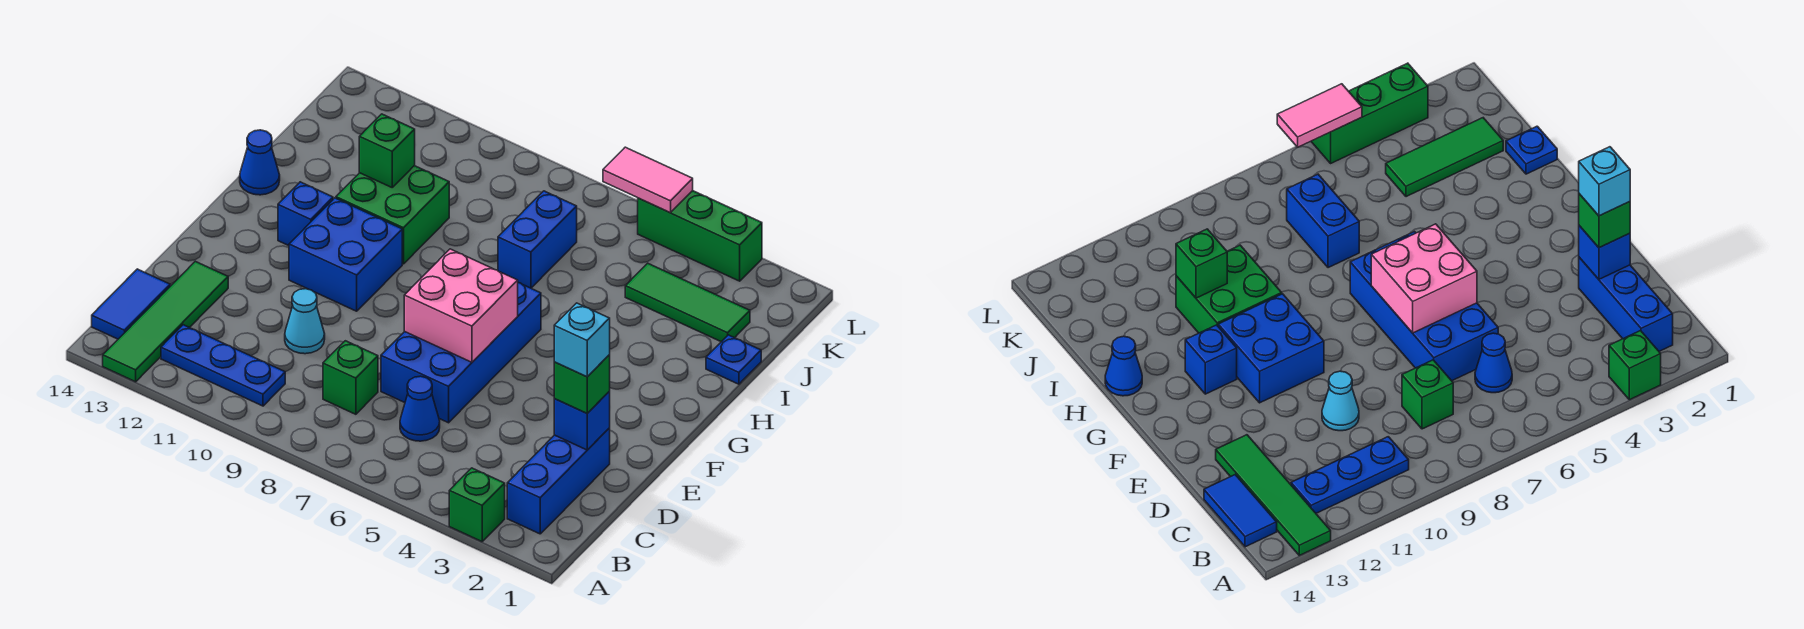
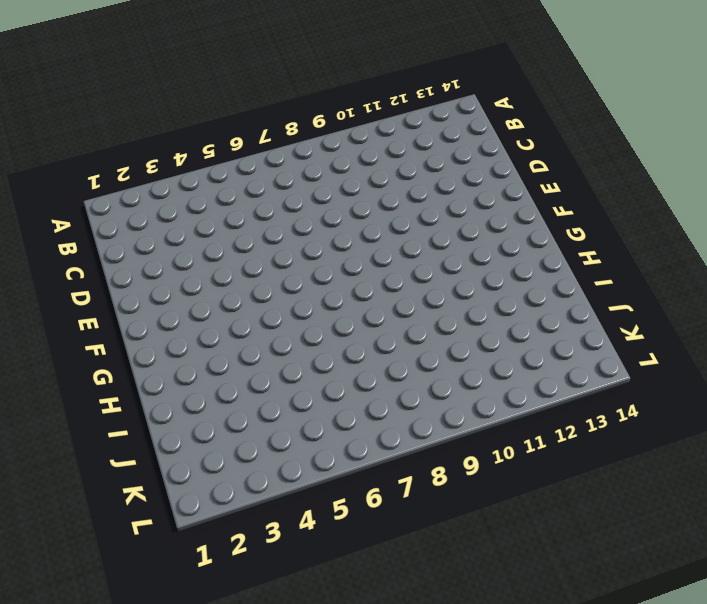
none -> green brick A3 level 1
none -> green tile A13:D13 level 1
none -> blue brick B2:D2 level 1

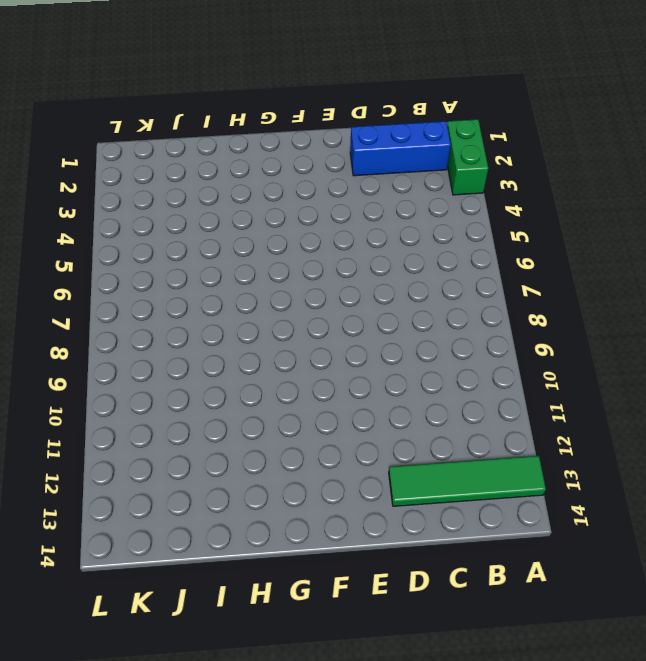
green brick A2:A3 level 1 -> green brick A3 level 1
none -> blue plate B10:B12 level 1
none -> blue tile B14:C14 level 1
none -> blue cone C6 level 1

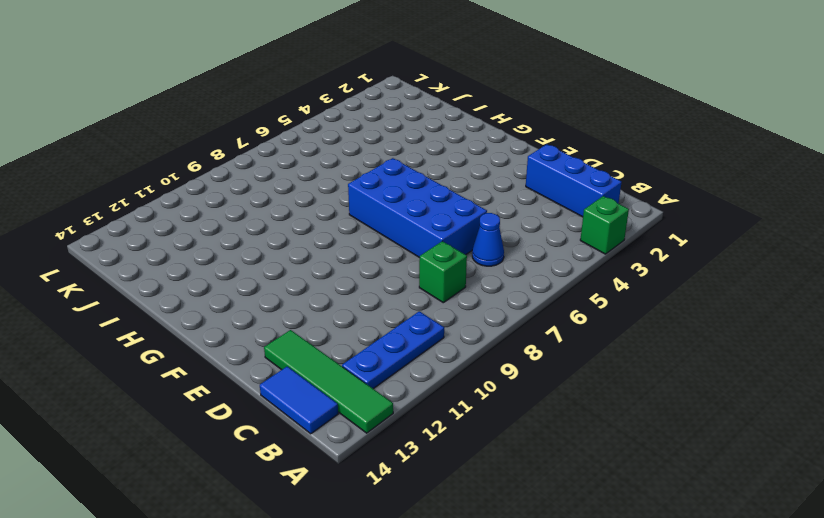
none -> cyan cone D10 level 1
none -> blue brick F10:G11 level 1
none -> blue brick G12 level 1

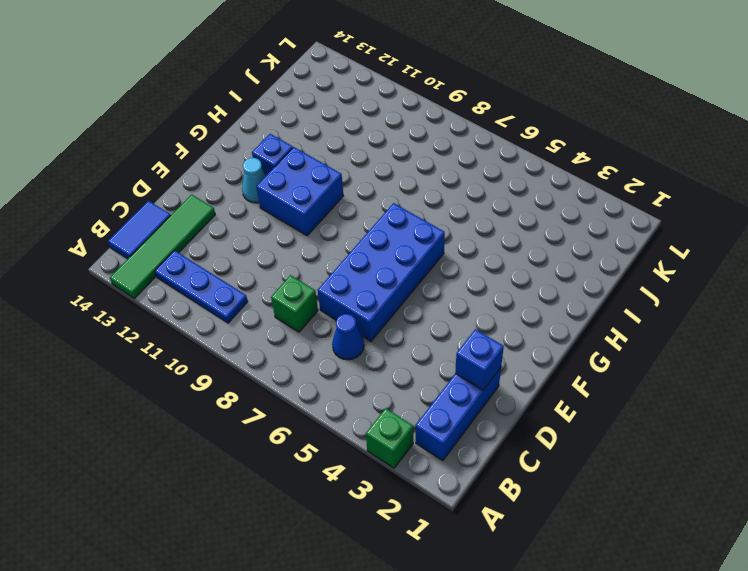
cyan cone F12 level 1 -> cyan cone D10 level 1
none -> green brick H10:I11 level 1
none -> blue cone H14 level 1
none -> blue plate I1 level 1

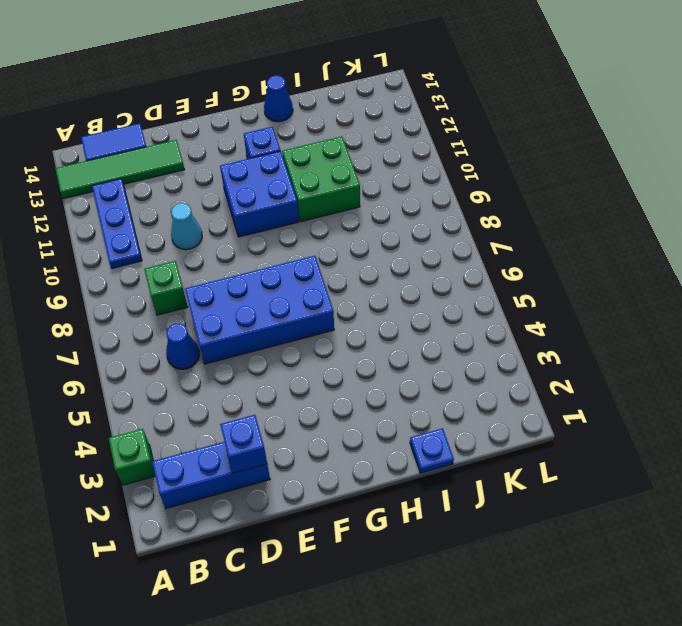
none -> blue brick I7:J7 level 1
none -> green tile J2:J4 level 1
none -> green brick L3:L5 level 1

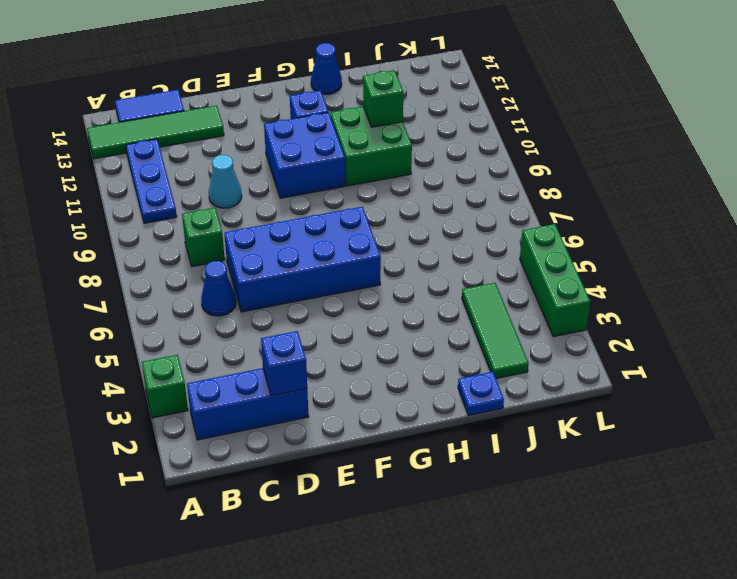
none -> blue brick I7:J7 level 1
none -> pink brick E6:F7 level 2
none -> pink tile L5:L6 level 2

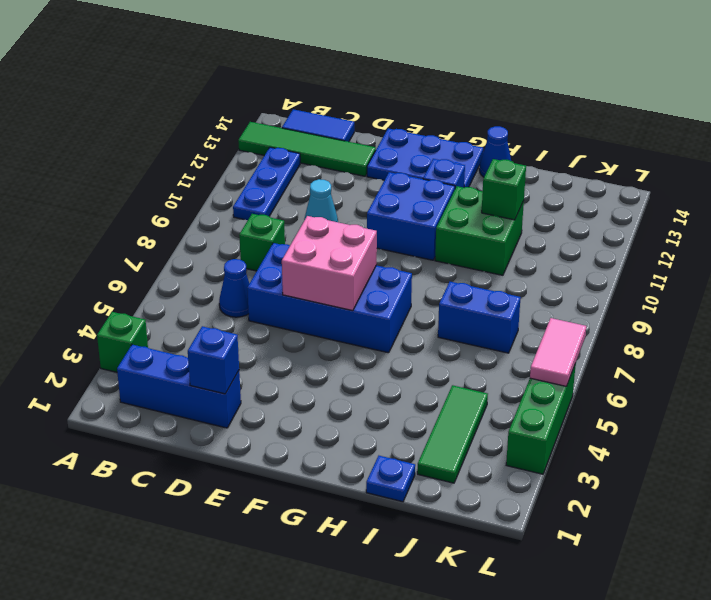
blue plate E13:G14 level 1 -> none
none -> green brick D2 level 3
none -> cyan brick D2 level 4

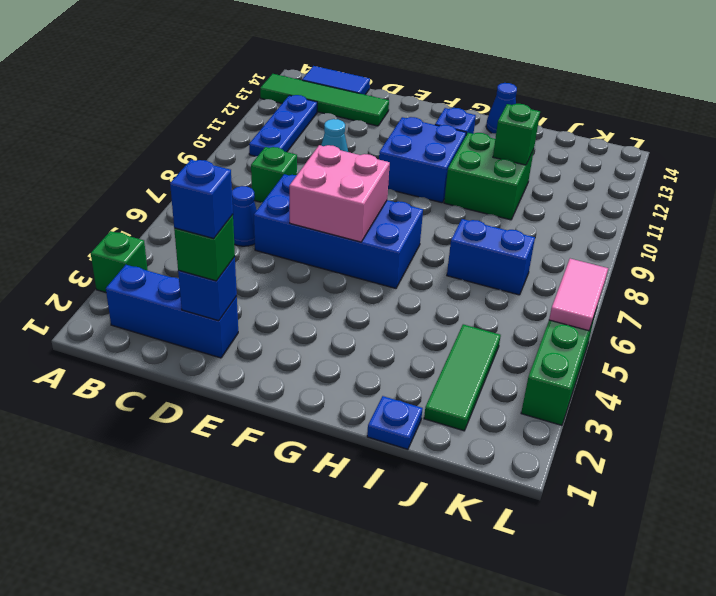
blue brick D2 level 4 -> cyan brick D2 level 4

